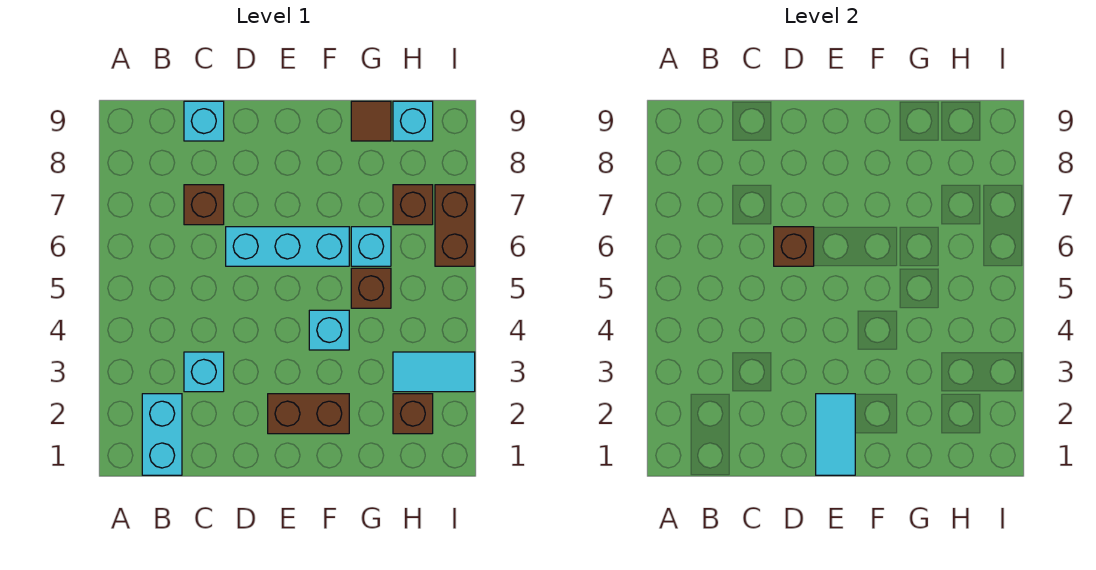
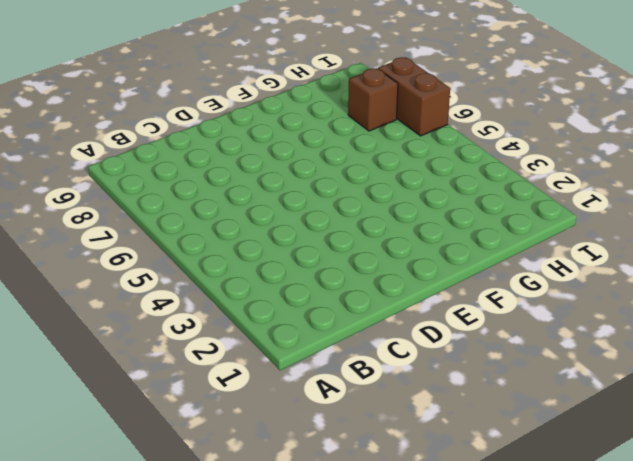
none -> cyan brick B1:B2 level 1
none -> cyan brick C3 level 1
none -> brown brick C7 level 1

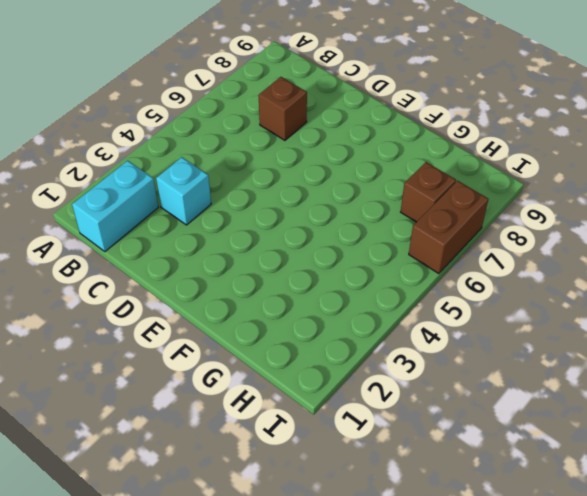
none -> cyan brick C9 level 1
none -> cyan brick D6:F6 level 1
none -> brown brick E2:F2 level 1

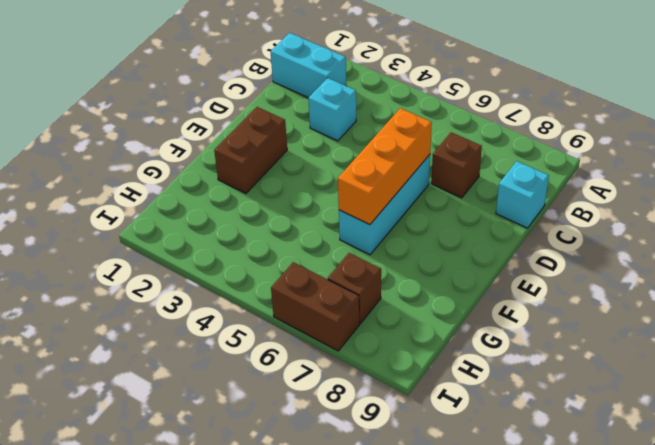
orange brick D6:F6 level 2 -> brown brick D6 level 2
none -> cyan brick F4 level 1
none -> brown brick G5 level 1
none -> cyan brick G6 level 1

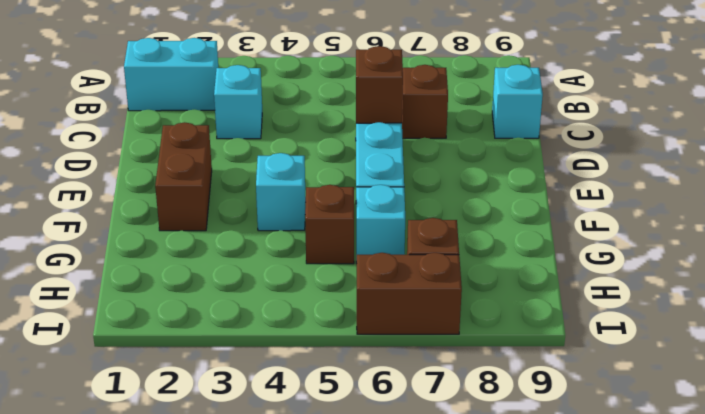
none -> brown tile G9 level 1
none -> brown brick H2 level 1
none -> cyan tile H3:I3 level 1

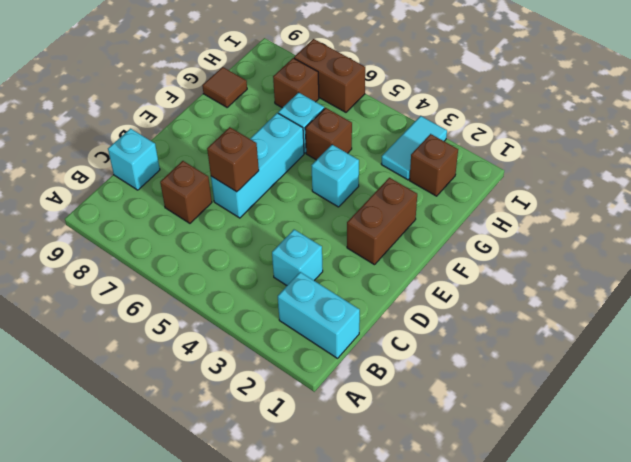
none -> cyan brick H9 level 1
none -> cyan tile E1:E2 level 2

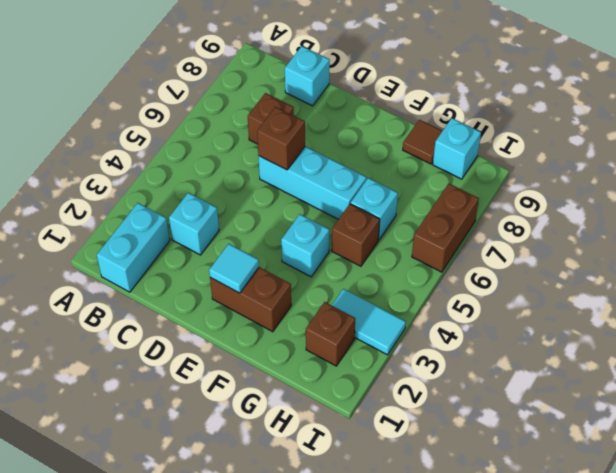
cyan tile E2 level 2 -> cyan tile E1:E2 level 2
none -> brown brick H7 level 1

